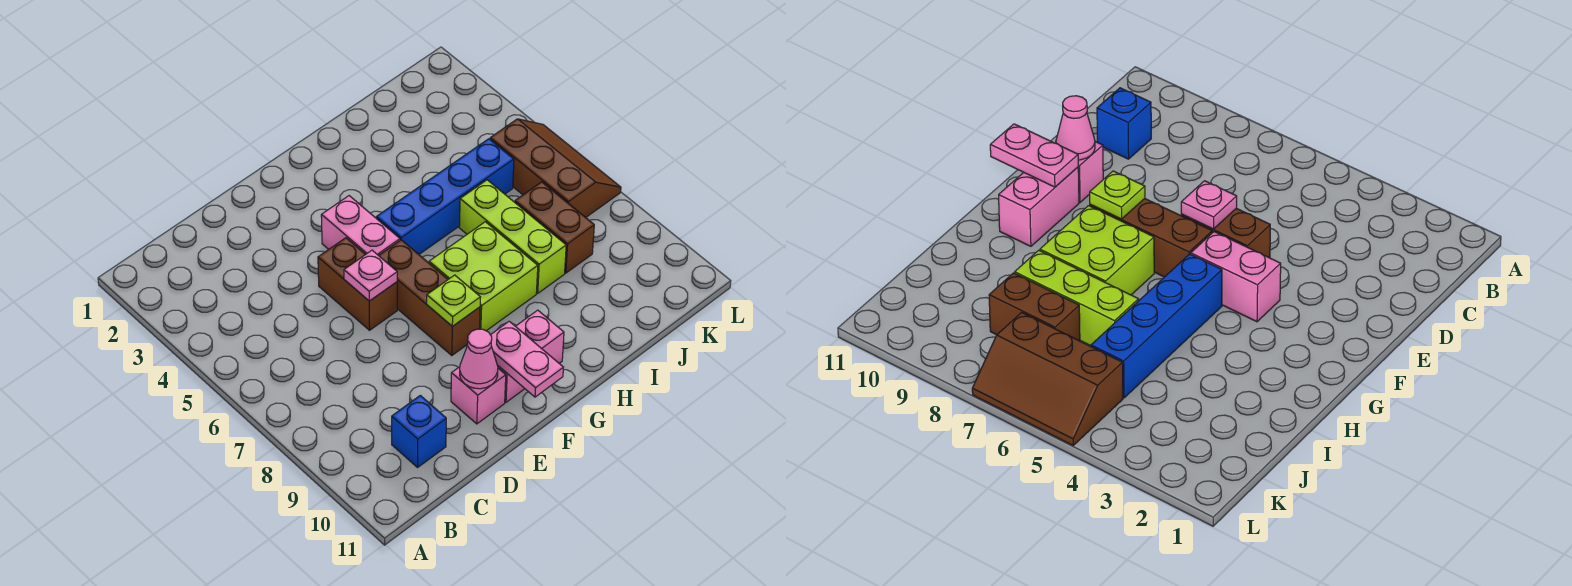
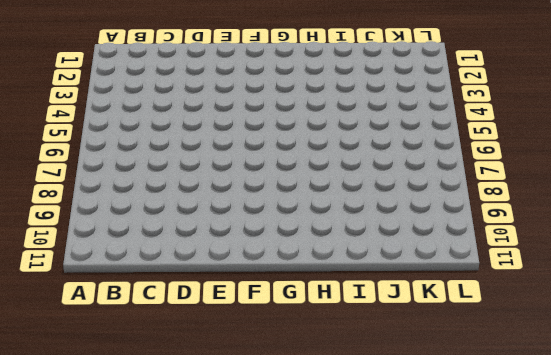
none -> blue brick C10 level 1
none -> brown brick E5:E6 level 1
none -> pink brick E10 level 1

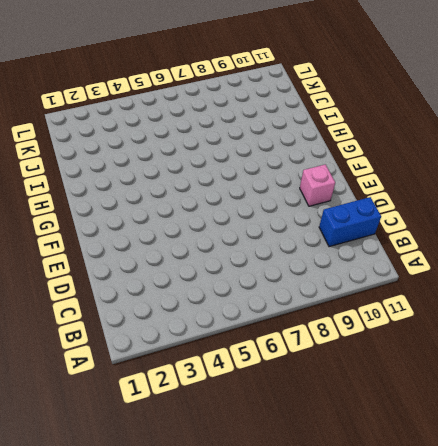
blue brick C10:C11 level 1 -> blue brick C10 level 1
none -> brown brick E5:E6 level 1
none -> pink brick F4:F5 level 1
none -> brown brick F6:F8 level 1

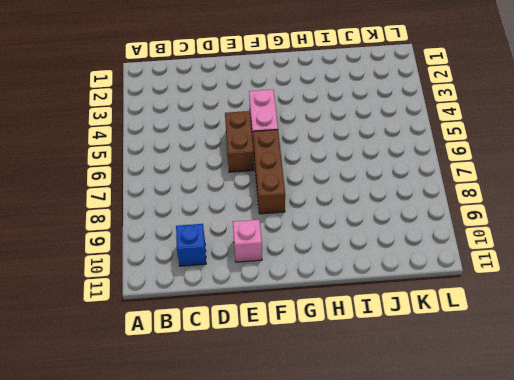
none -> pink brick F10:G10 level 1
none -> blue brick G5:J5 level 1
none -> lime brick G7:H8 level 1

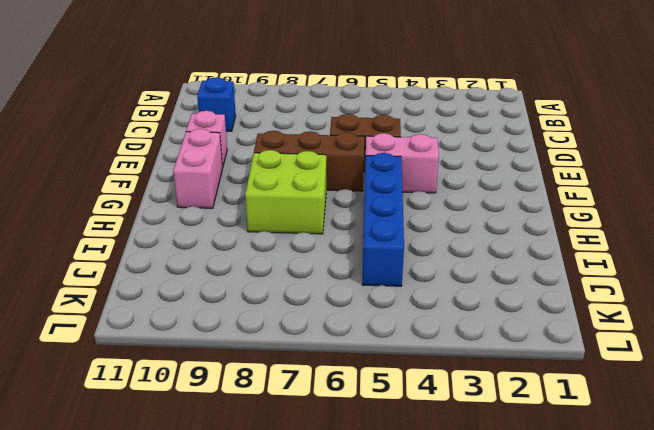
none -> lime brick I6:I8 level 1
none -> brown brick J7:J8 level 1
none -> brown slope K5:L7 level 1 top K

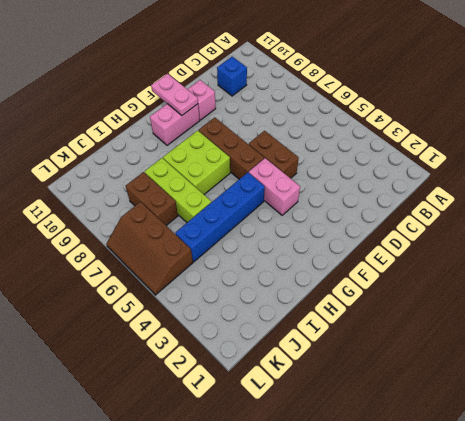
none -> pink plate E6 level 2
none -> pink cone E10 level 2
none -> lime plate F8 level 2

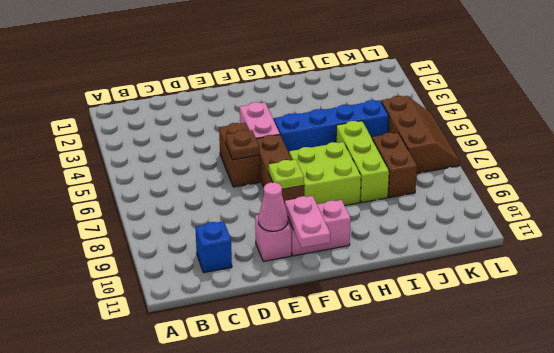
brown plate E6 level 2 -> pink plate E6 level 2

